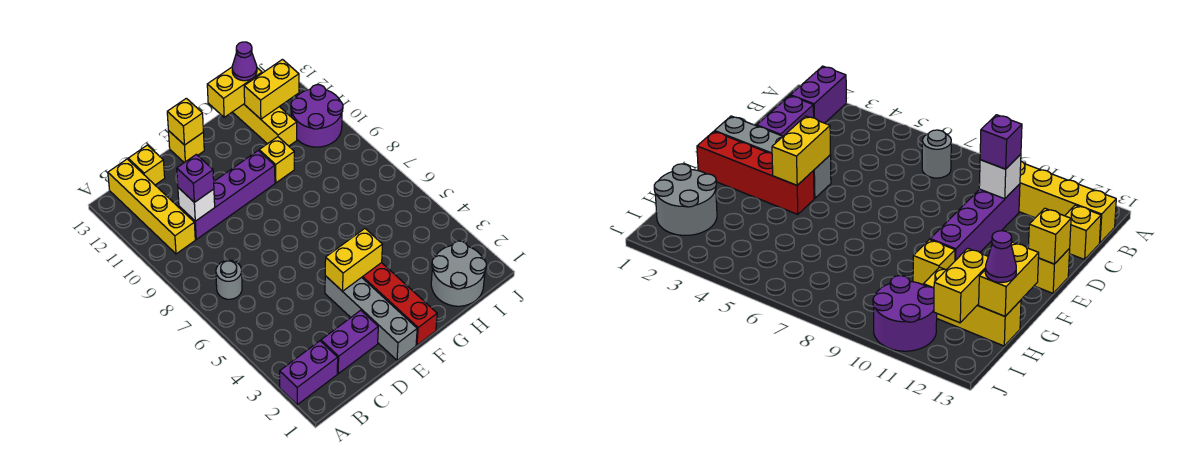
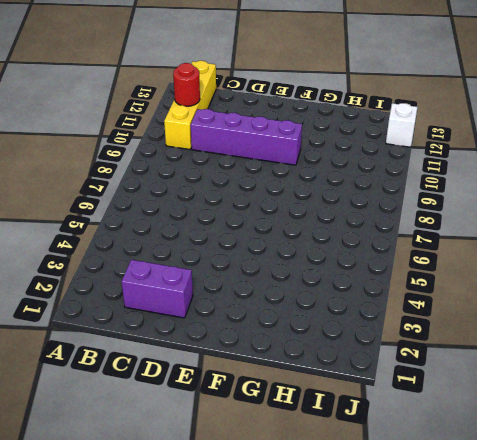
red round brick B11 level 2 -> none
white brick J12 level 1 -> white brick C10 level 2
none -> purple brick A2:B2 level 1
none -> grey round brick B7 level 1
none -> yellow brick C13 level 1

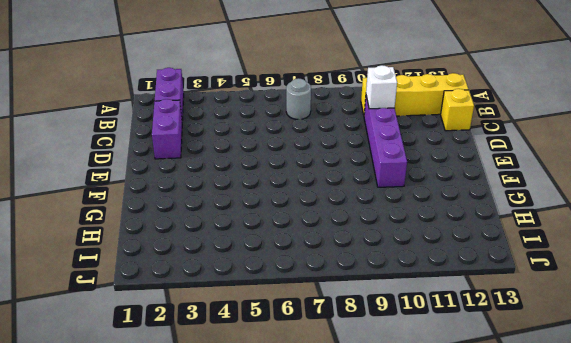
none -> grey brick E1:E4 level 1
none -> yellow brick E13 level 1
none -> red brick F1:F4 level 1

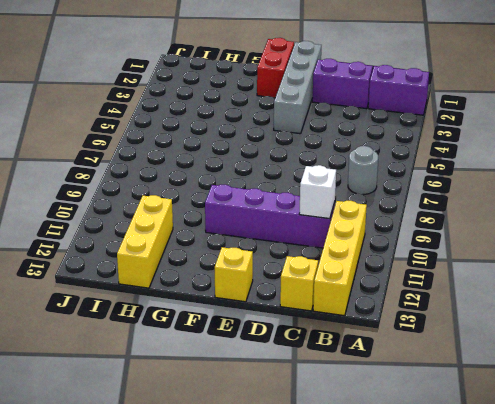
red brick F1:F2 level 1 -> red brick F1:F4 level 1
none -> yellow brick G10 level 1
none -> grey round brick H1:I2 level 1
none -> purple round brick I10:J11 level 1

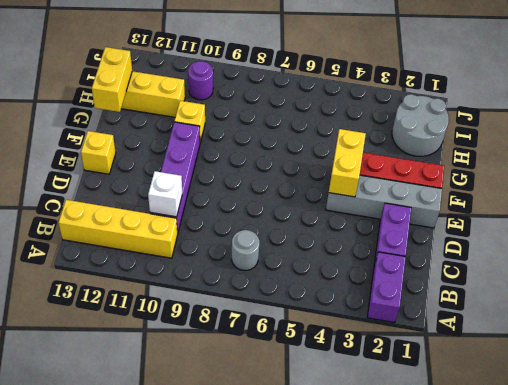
purple round brick I10 level 1 -> purple round brick I10:J11 level 1
none -> yellow brick C13 level 1
none -> yellow brick E13 level 2
none -> yellow brick H12:I12 level 2

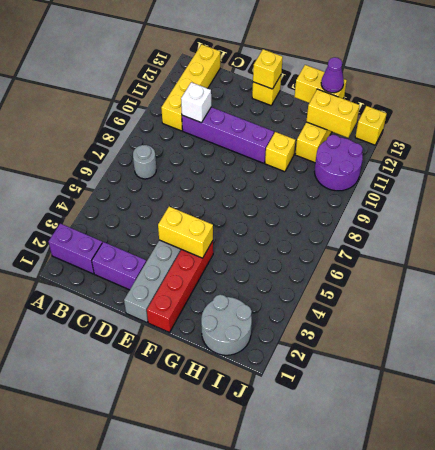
yellow brick J13 level 1 -> yellow brick C13 level 1
none -> purple brick C10 level 3

